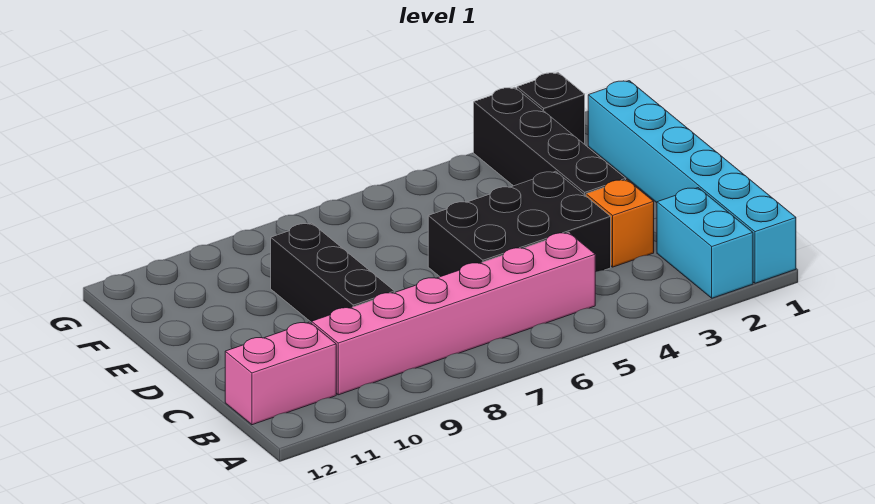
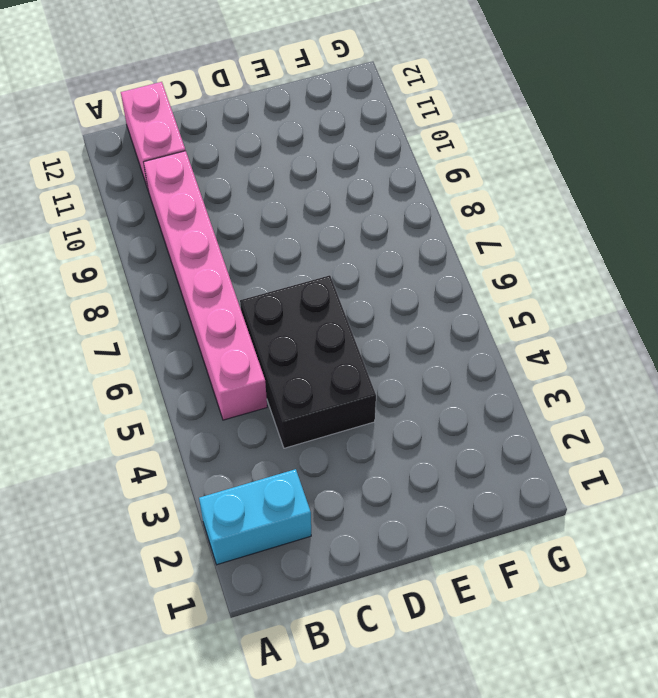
none -> cyan brick A1:F1 level 1
none -> orange brick C3 level 1

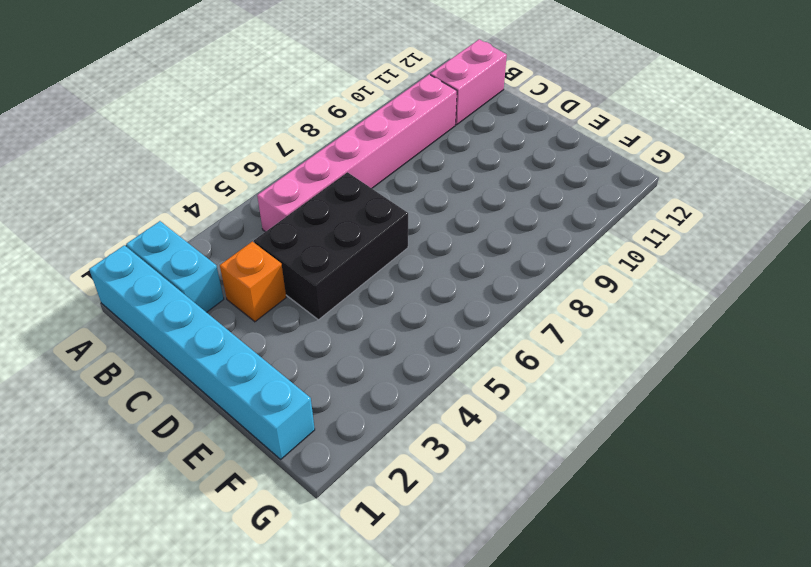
none -> black brick C9:E9 level 1
none -> black brick D3:G3 level 1

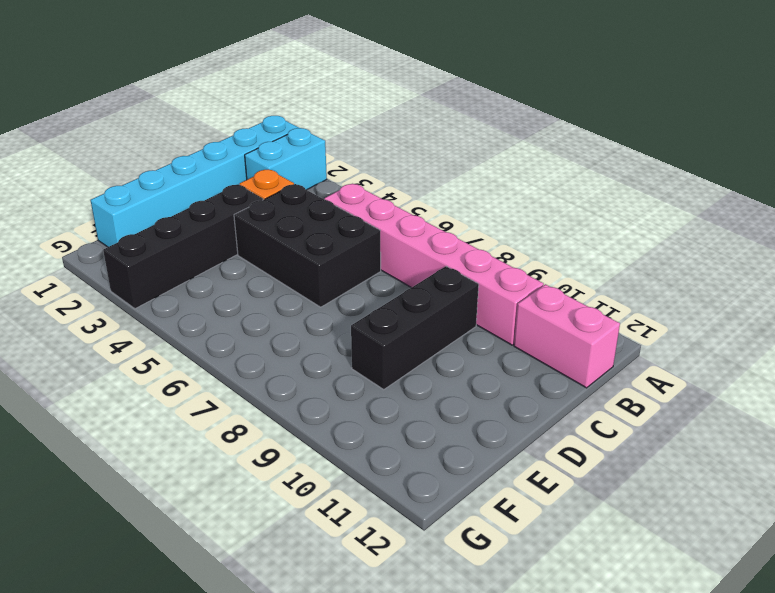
none -> black brick G2 level 1

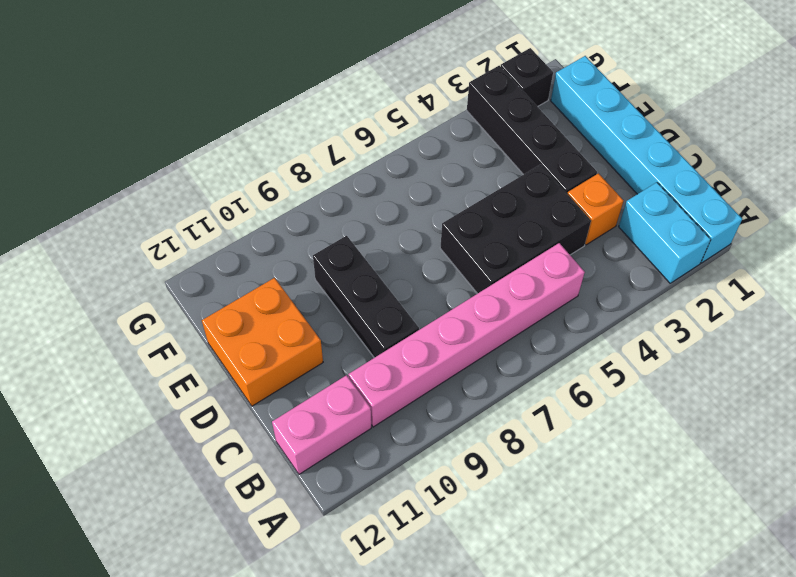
orange brick D11:E12 level 1 -> none

